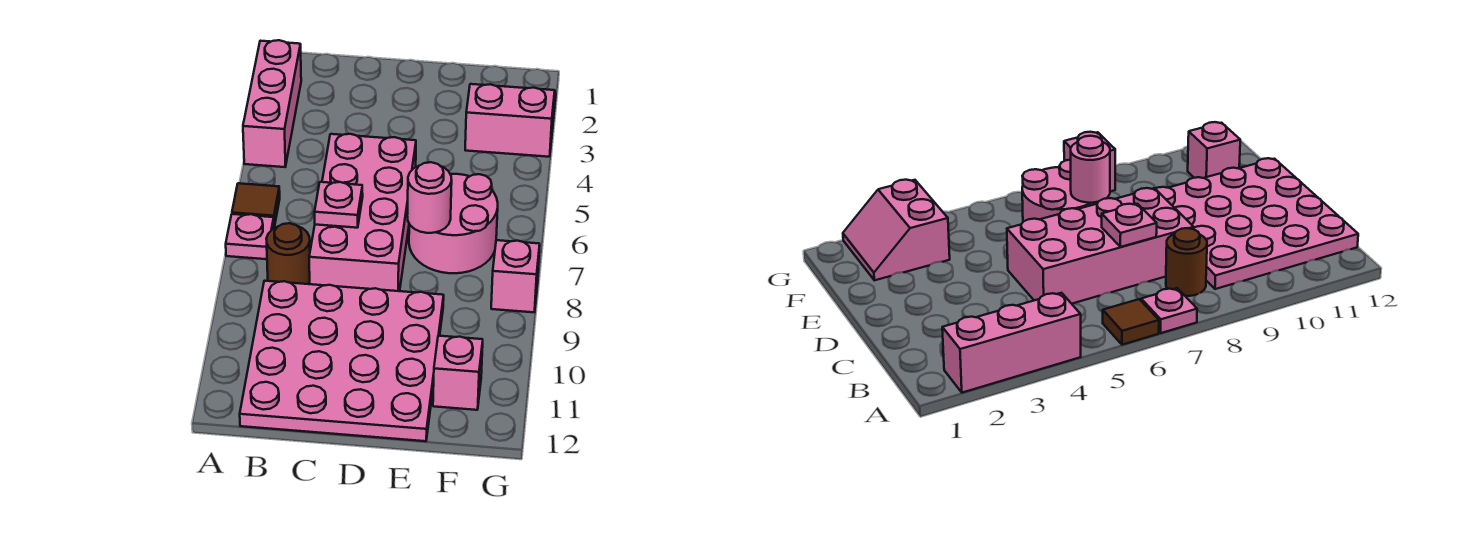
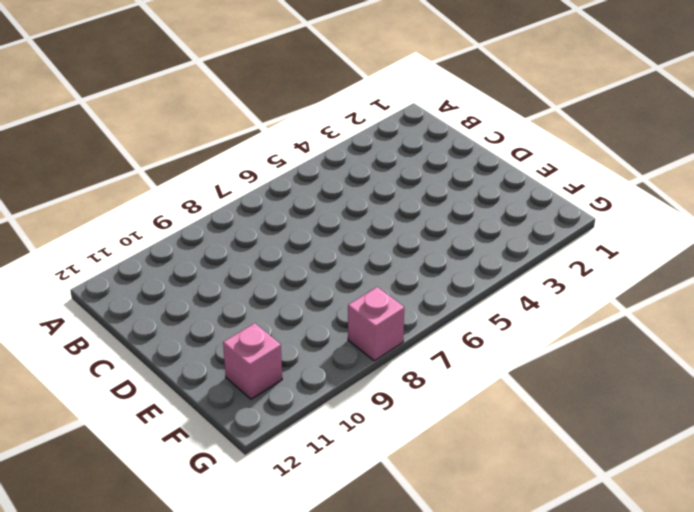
none -> pink brick A2:A4 level 1
none -> brown tile A6 level 1
none -> pink plate A7 level 1

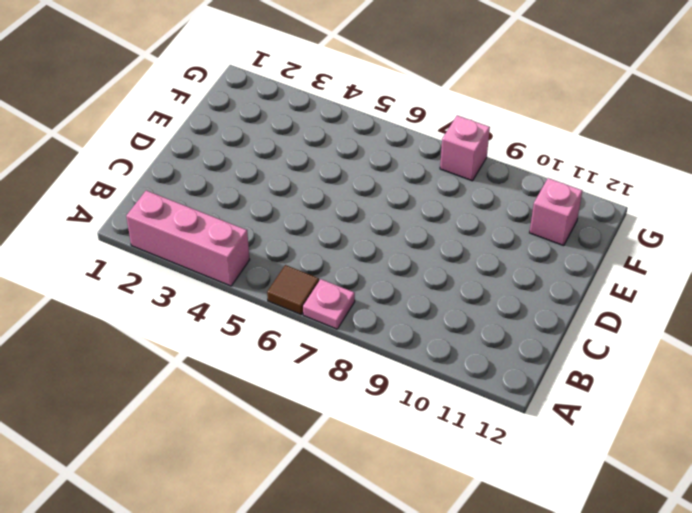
none -> brown round brick B8 level 1
none -> pink plate B9:E12 level 1
none -> pink brick C5:D8 level 1

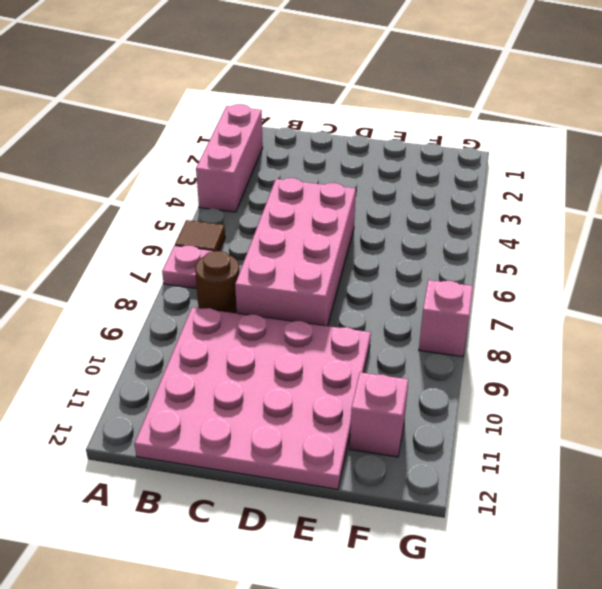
none -> pink round brick E6:F7 level 1
none -> pink slope F2:G3 level 1 top 3
none -> pink plate C7 level 2

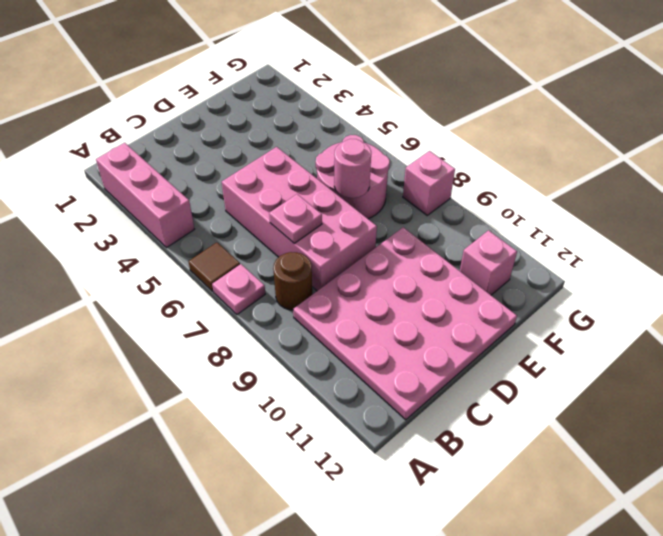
none -> pink slope F2:G3 level 1 top 3

